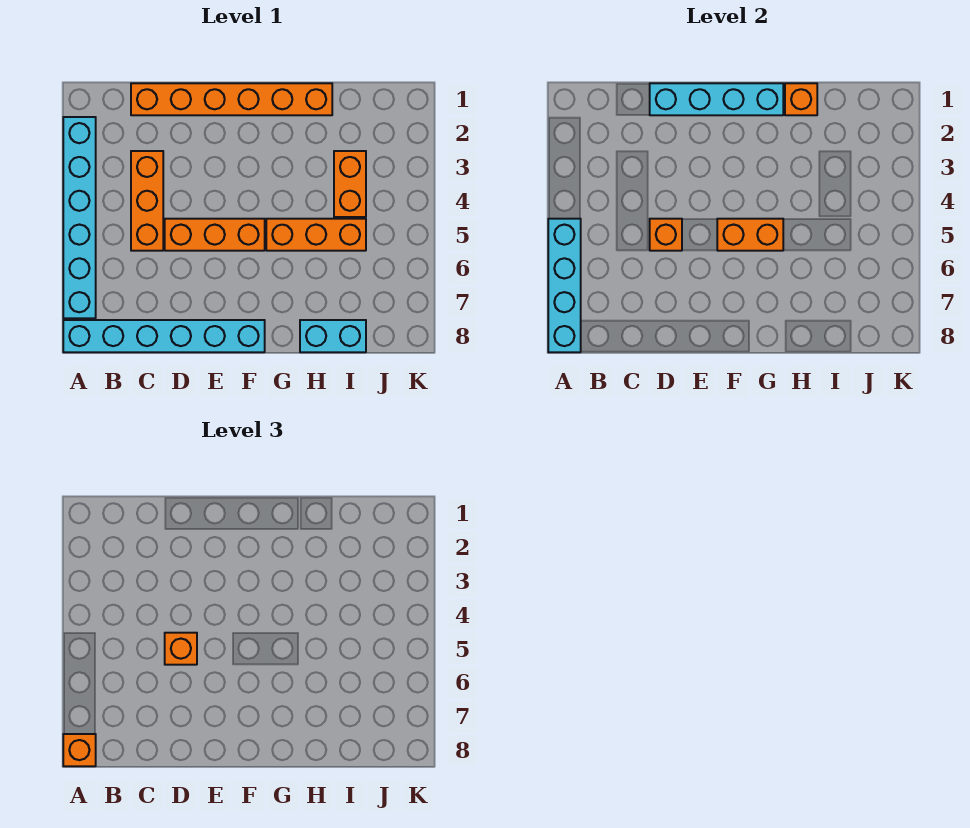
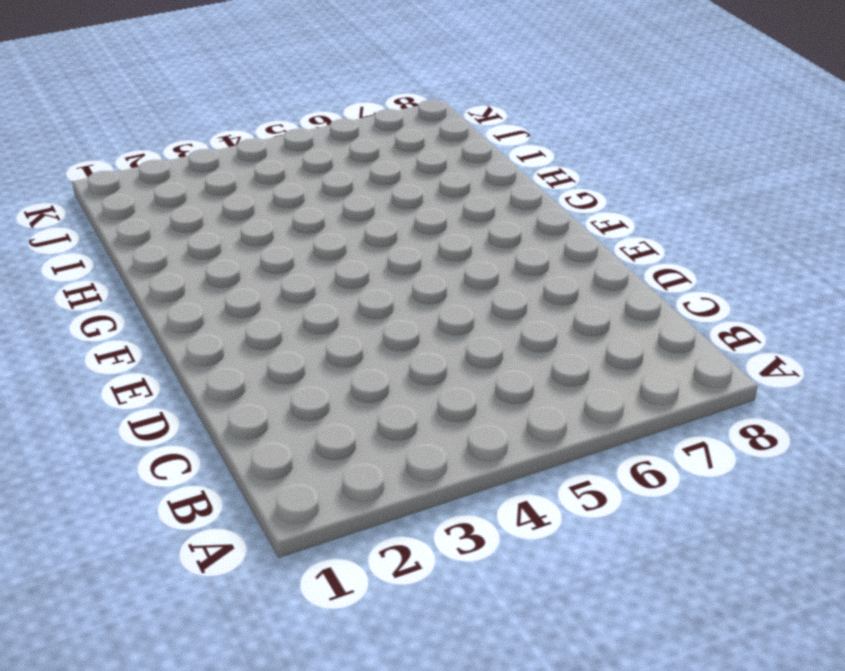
none -> cyan brick A2:A7 level 1
none -> cyan brick A8:F8 level 1
none -> orange brick C1:H1 level 1

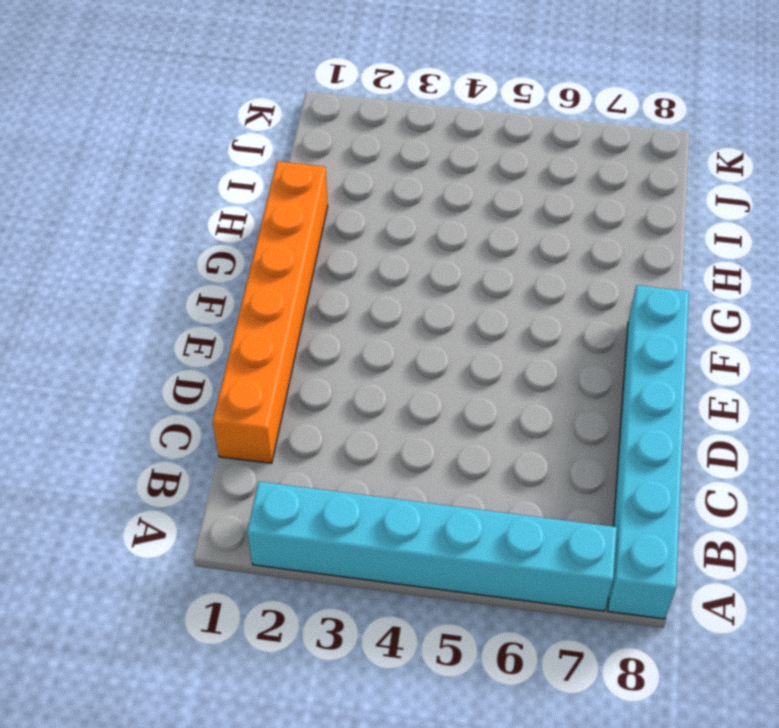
none -> orange brick C3:C5 level 1
none -> orange brick D5:F5 level 1
none -> orange brick G5:I5 level 1

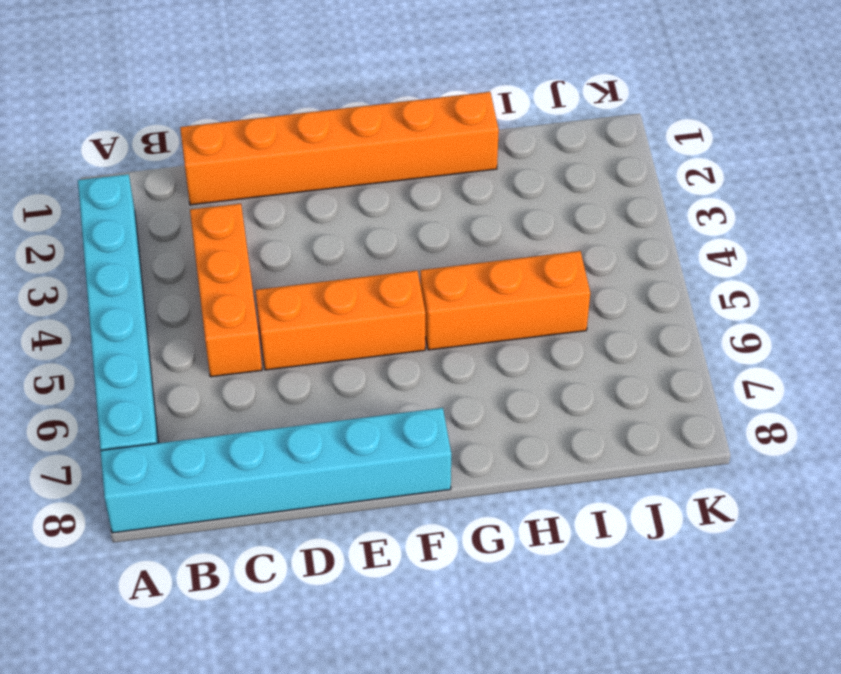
none -> cyan brick H8:I8 level 1
none -> orange brick I3:I4 level 1
none -> cyan brick A5:A8 level 2

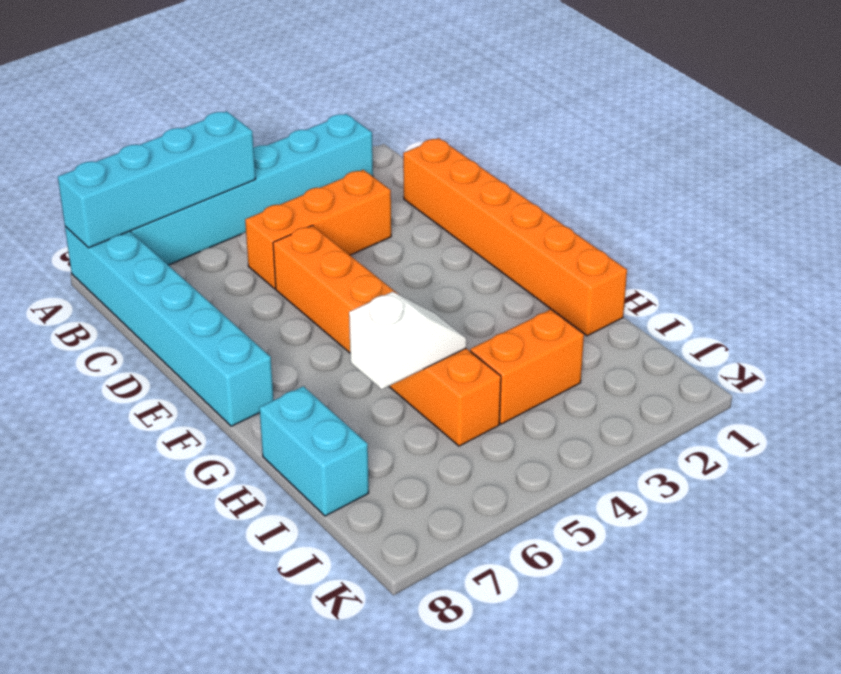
white slope H5:H6 level 2 top 6 -> none
none -> cyan brick D1:G1 level 2
none -> orange brick D5 level 2
none -> orange brick F5:G5 level 2

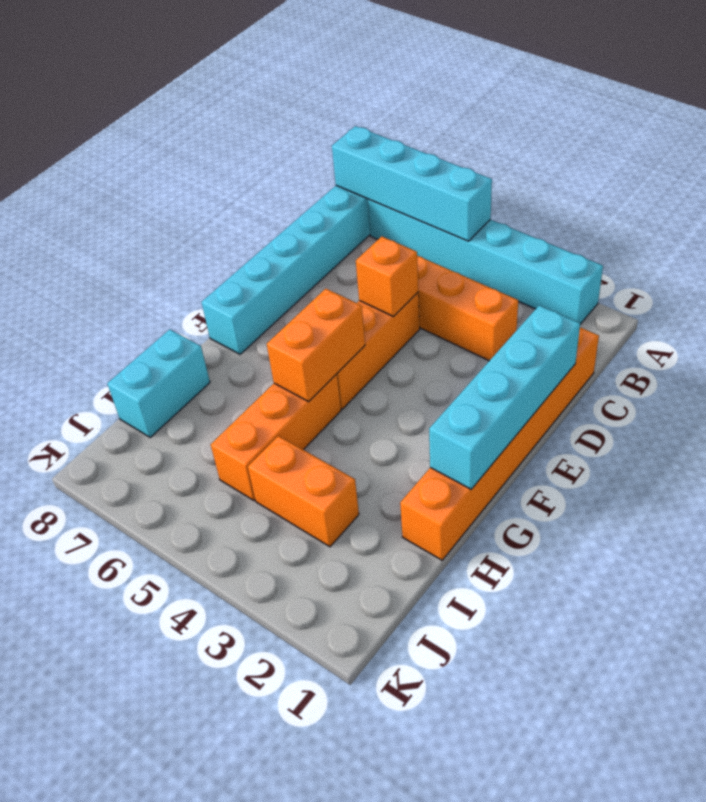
none -> orange brick H1 level 2
none -> orange brick A8 level 3
none -> orange brick D5 level 3

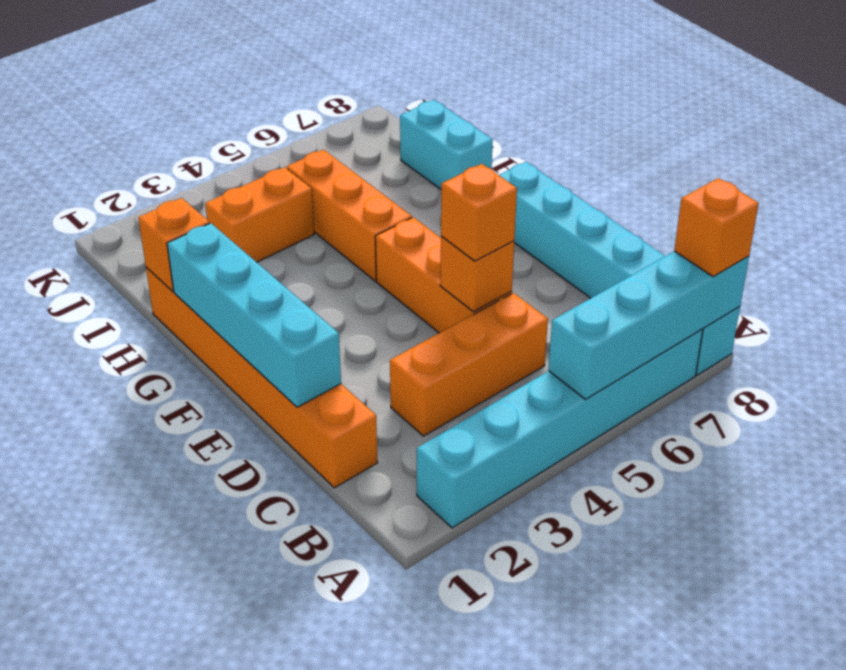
none -> orange brick F5:G5 level 2

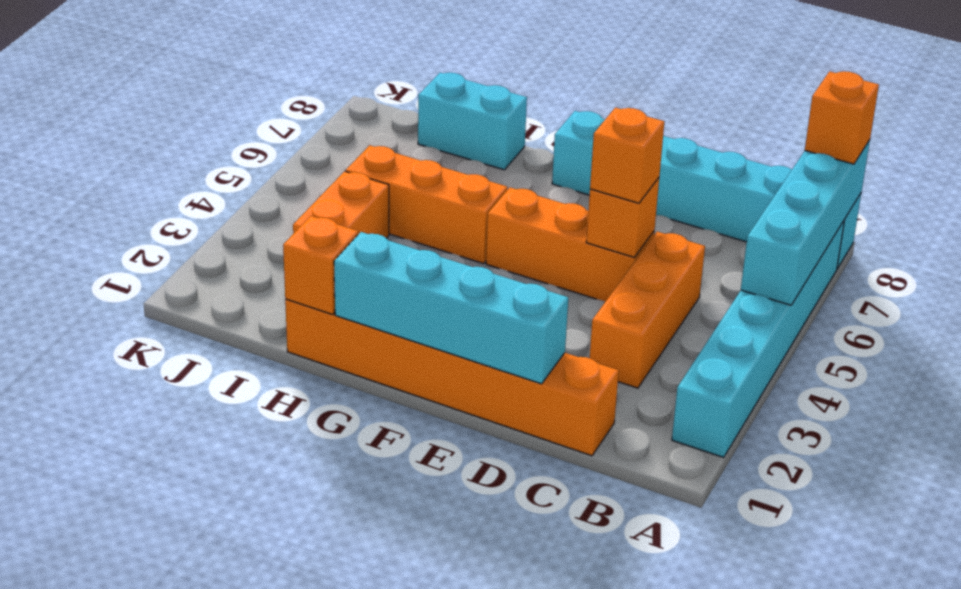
none -> orange brick F5:G5 level 2

